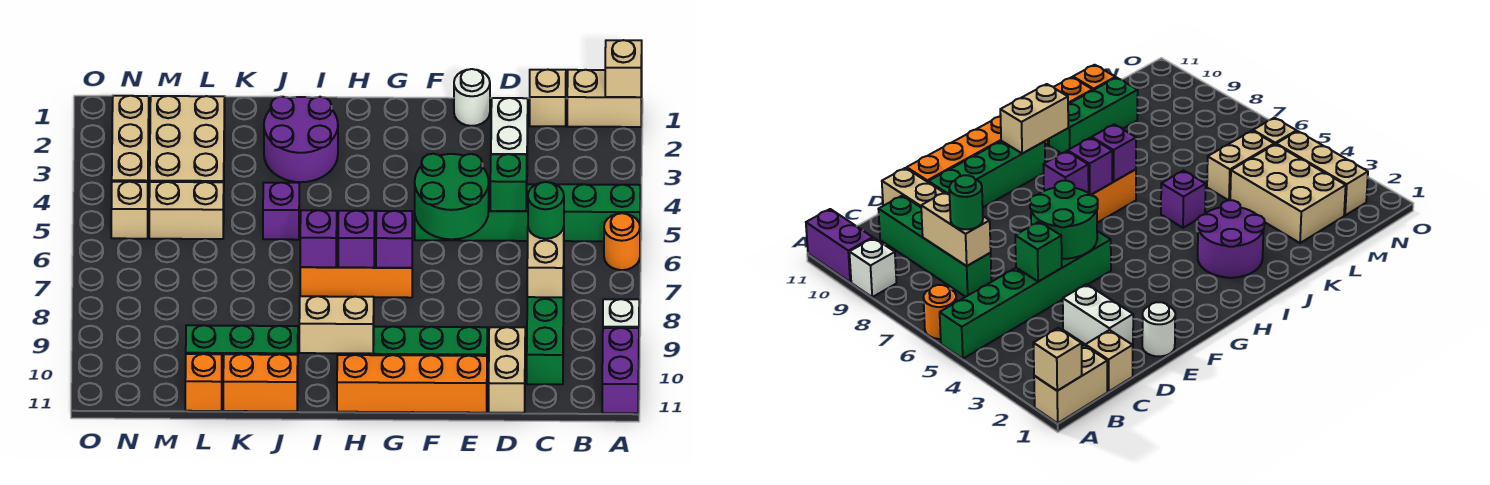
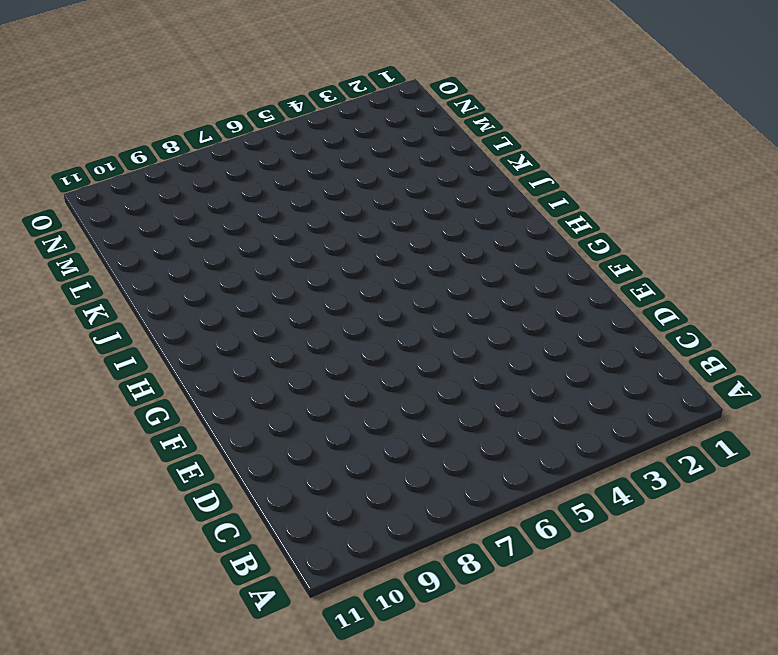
none -> tan brick A1:B1 level 1
none -> green brick A5:F5 level 1
none -> orange round brick A6 level 1
none -> white brick A9 level 1

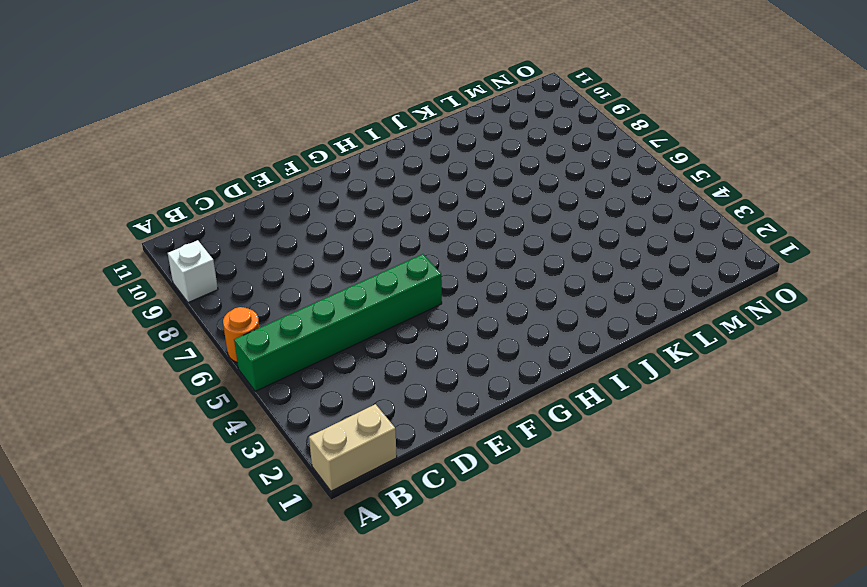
none -> purple brick A10:A11 level 1
none -> tan brick C1 level 1
none -> green brick C7:C10 level 1
none -> white brick D2:D3 level 1

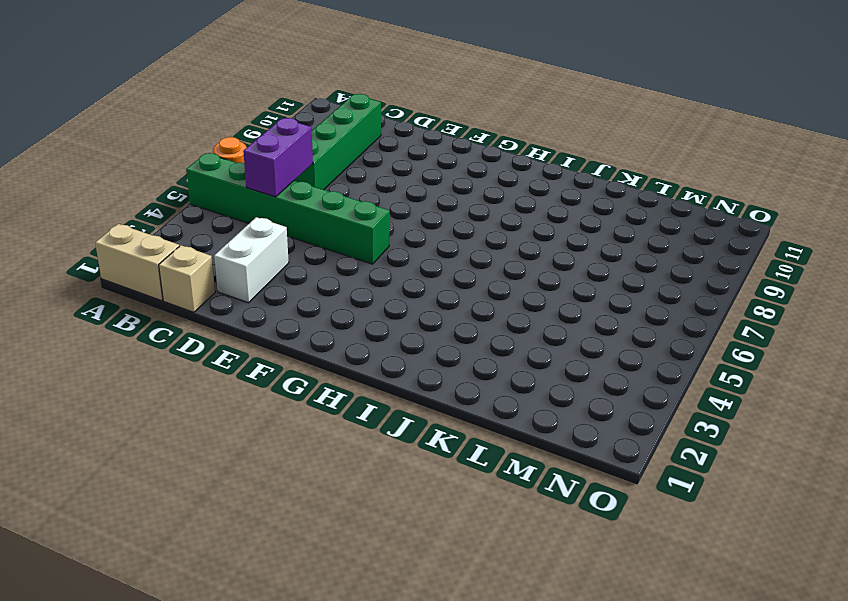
purple brick C5:C6 level 2 -> purple brick A10:A11 level 1
none -> white brick A9 level 1
none -> tan brick D10:D11 level 1
none -> white round brick E1 level 1
none -> green brick E10:H10 level 1

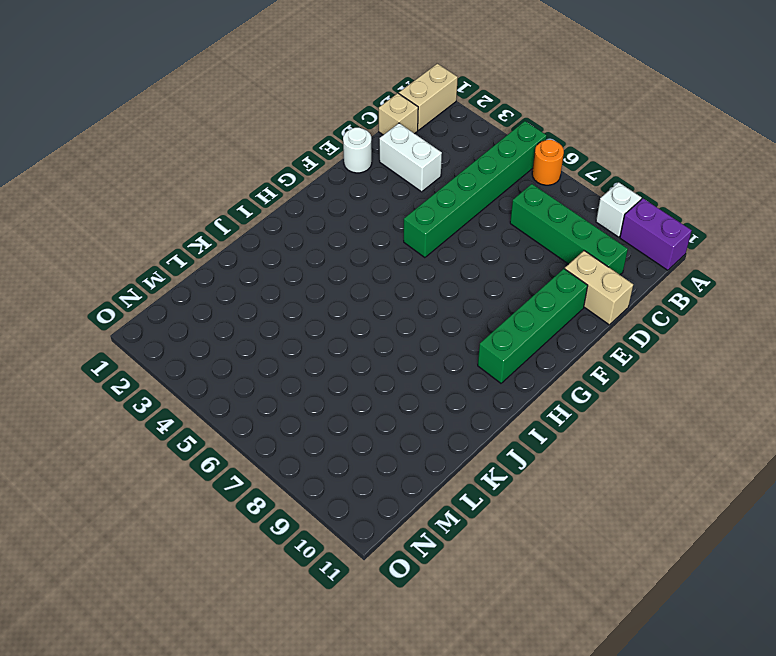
none -> orange brick E11:H11 level 1
none -> orange brick G7:I7 level 1
none -> purple round brick I2:J3 level 1
none -> purple brick J5 level 1

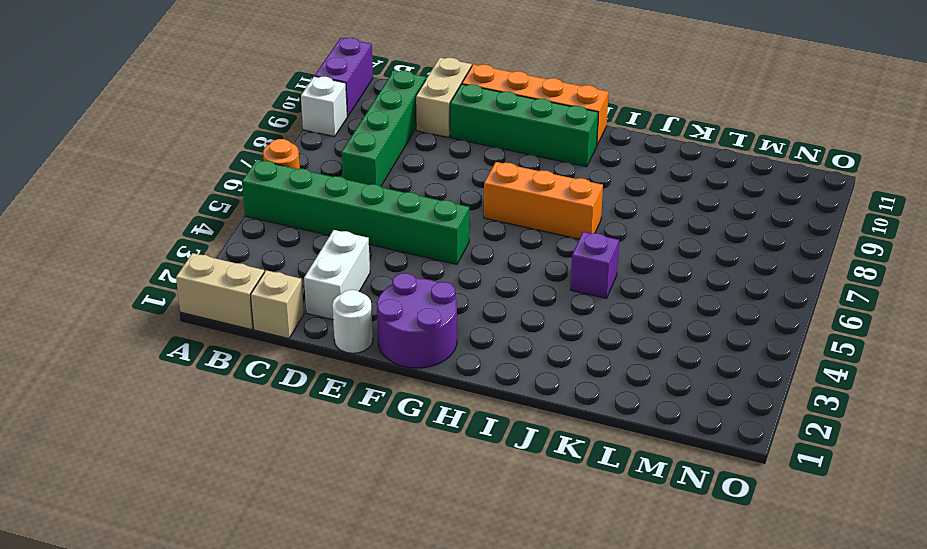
purple round brick F1:G2 level 1 -> purple round brick I2:J3 level 1
none -> green brick J10:L10 level 1
none -> orange brick J11:K11 level 1
none -> tan brick L2:M4 level 1
none -> tan brick L5:M5 level 1

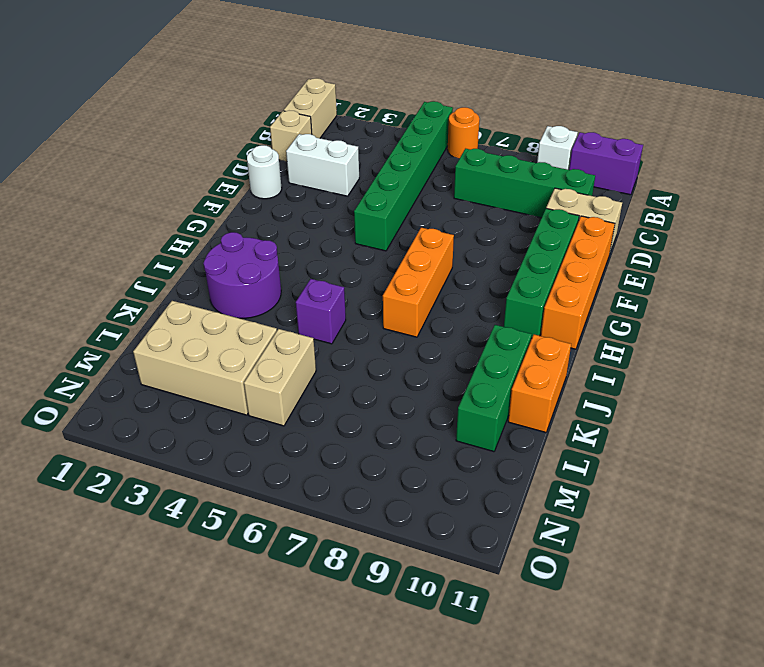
none -> orange brick L11 level 1
none -> tan brick N2:N4 level 1
none -> tan brick N5 level 1
none -> tan brick A1 level 2

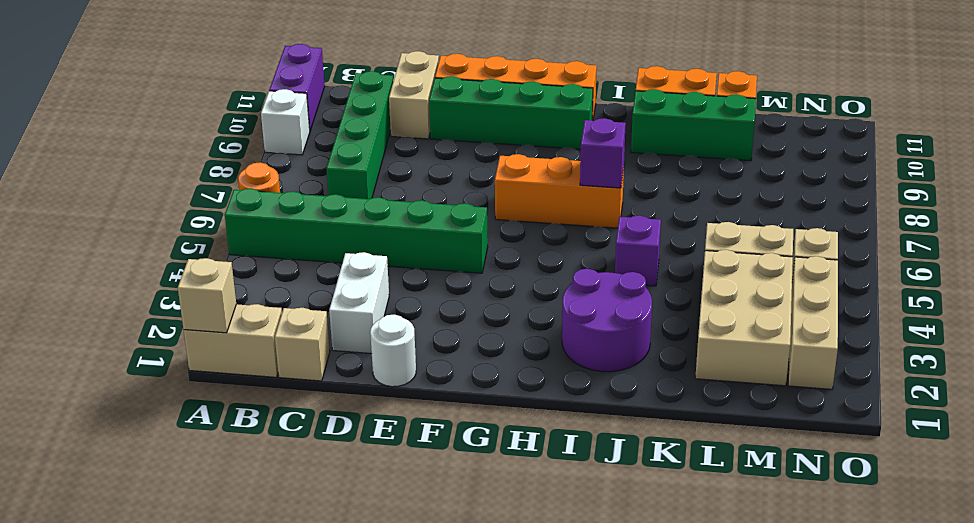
none -> tan brick C7:C8 level 2
none -> green brick D5 level 2
none -> green round brick E5:F6 level 2
none -> purple brick G7 level 2

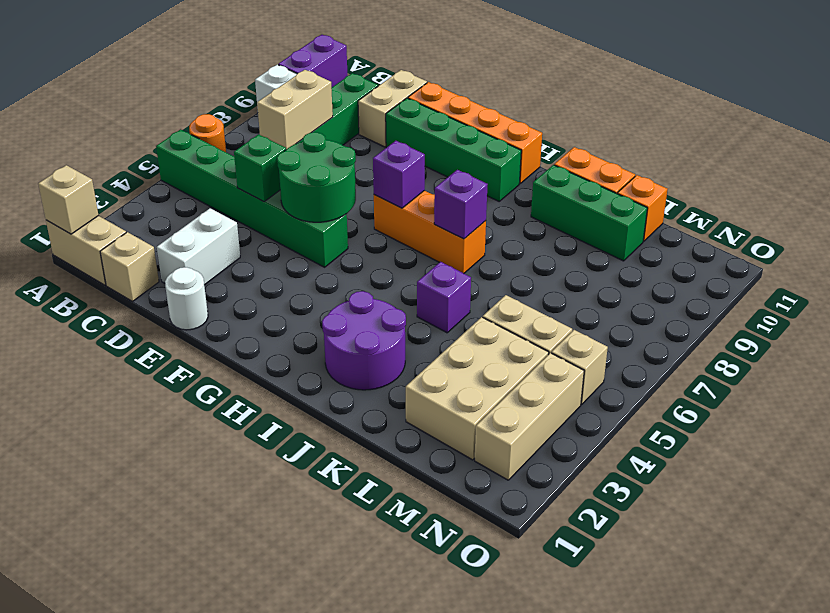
none -> purple brick H7 level 2
none -> tan brick H10:I10 level 2
none -> green round brick C7 level 3

